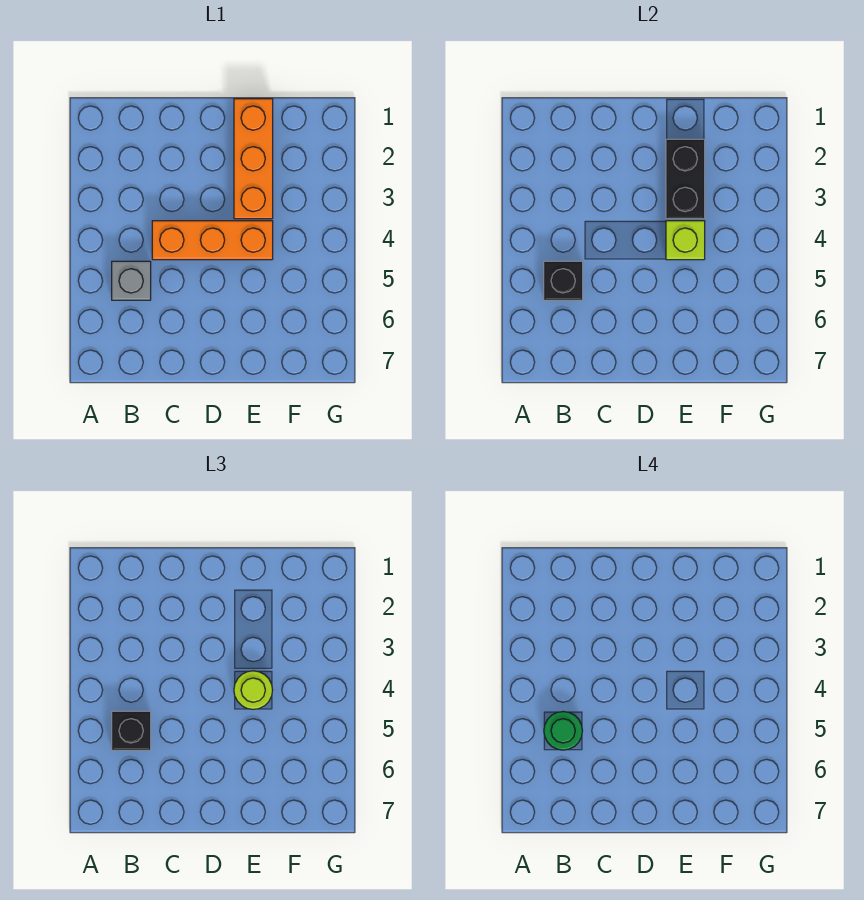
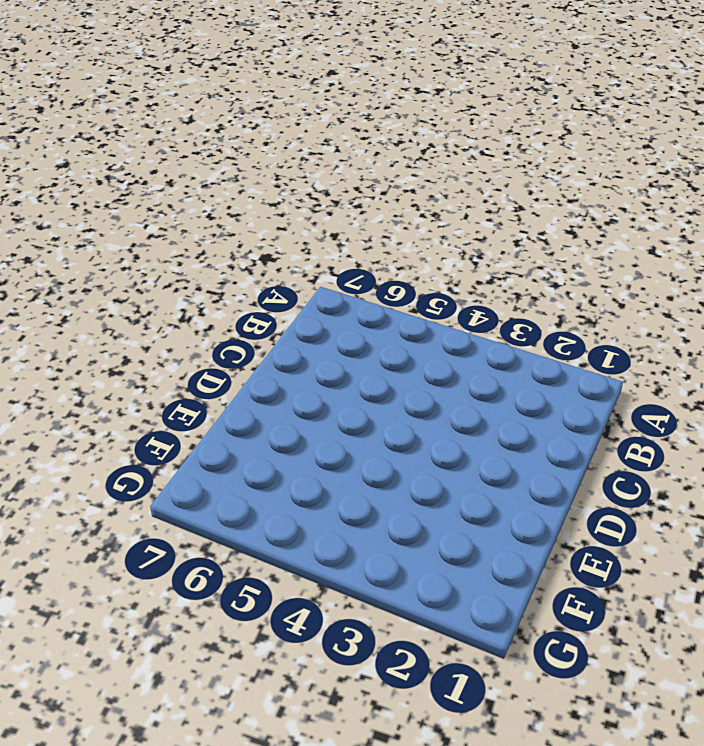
none -> grey brick B5 level 1
none -> orange brick C4:E4 level 1

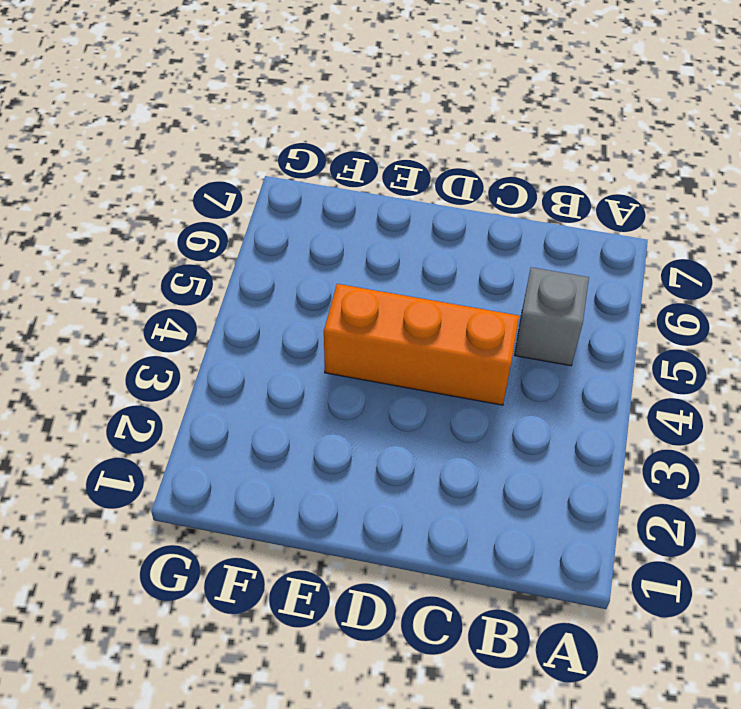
none -> orange brick E1:E3 level 1
none -> black brick B5 level 2

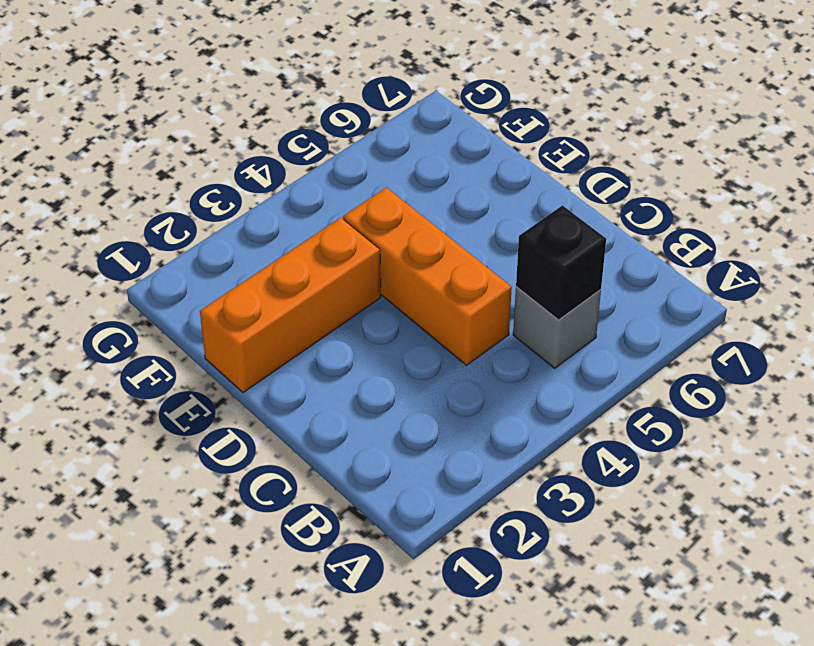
none -> black brick E2:E3 level 2
none -> lime brick E4 level 2

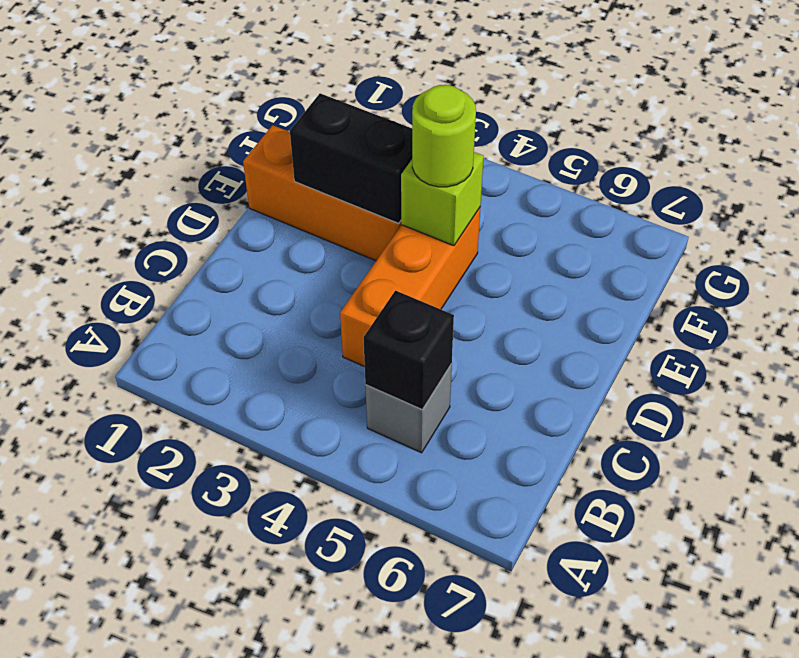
none -> black brick B5 level 3
none -> green round brick B5 level 4

